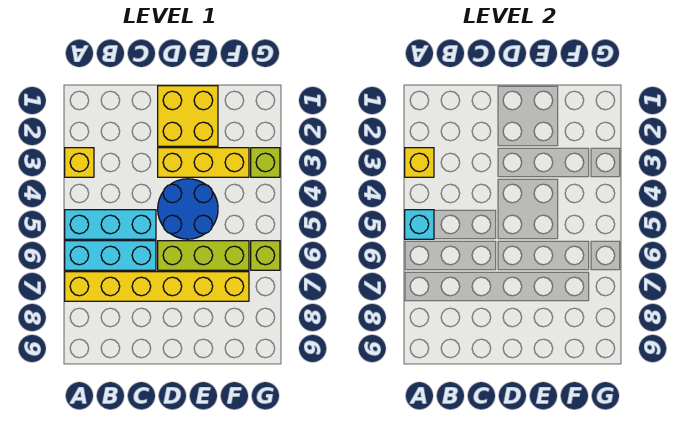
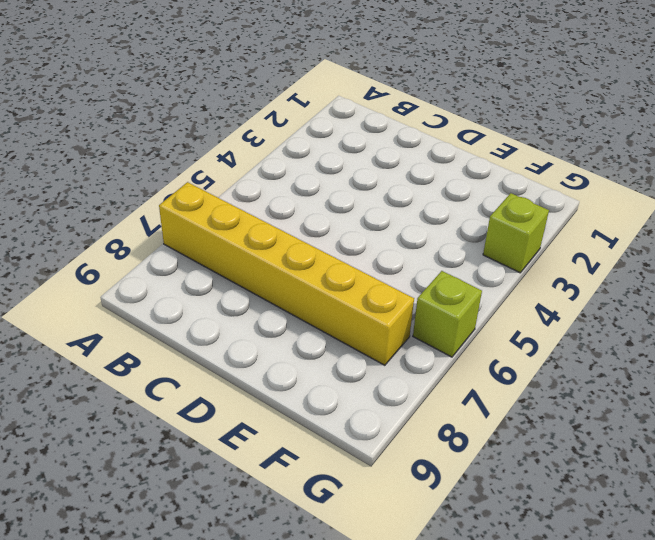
none -> yellow brick A3 level 1
none -> cyan brick A5:C5 level 1
none -> cyan brick A6:C6 level 1

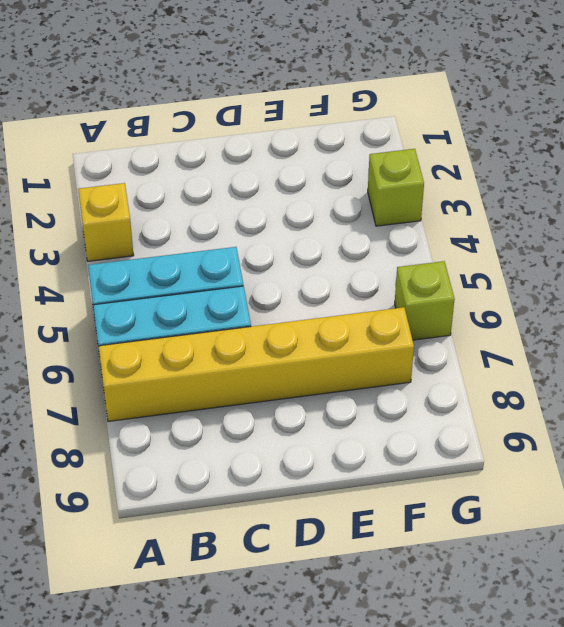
none -> yellow brick D1:E2 level 1
none -> yellow brick D3:F3 level 1
none -> blue round brick D4:E5 level 1

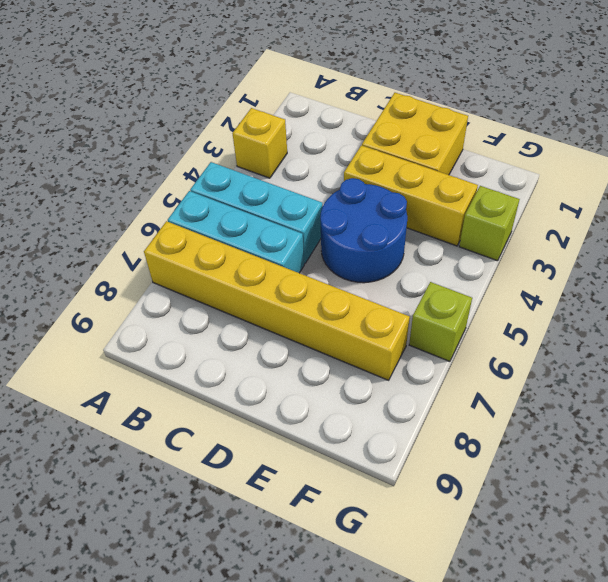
none -> lime brick D6:F6 level 1
none -> yellow brick A3 level 2
none -> cyan brick A5 level 2

